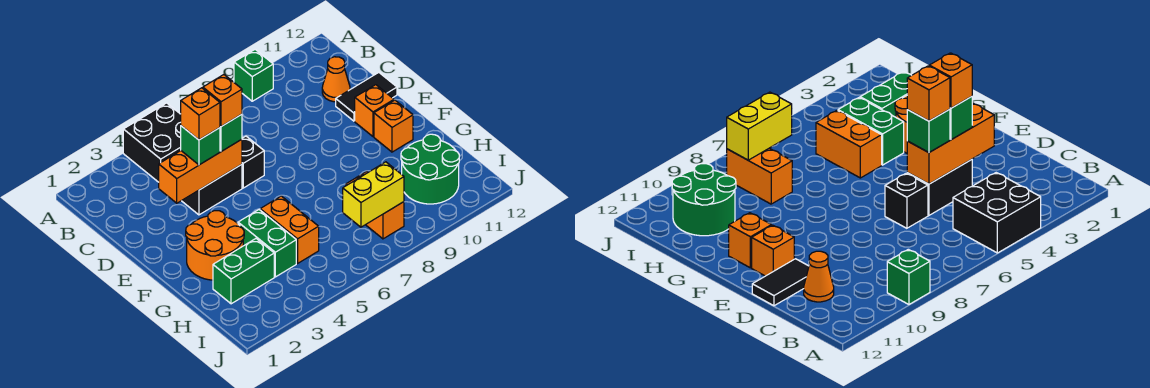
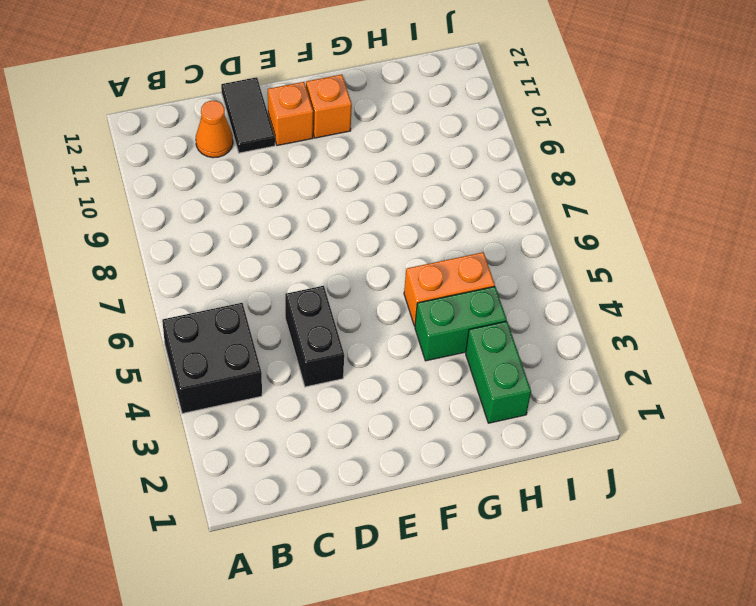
none -> green brick A9 level 1
none -> black brick D6 level 1
none -> orange round brick F2:G3 level 1

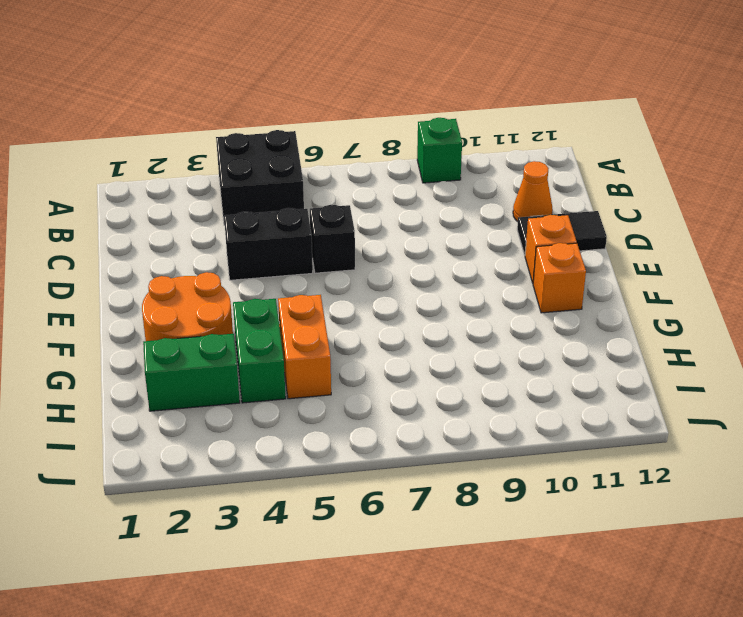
none -> orange brick H8:I8 level 1
none -> green round brick H10:I11 level 1
none -> orange brick D3:D5 level 2

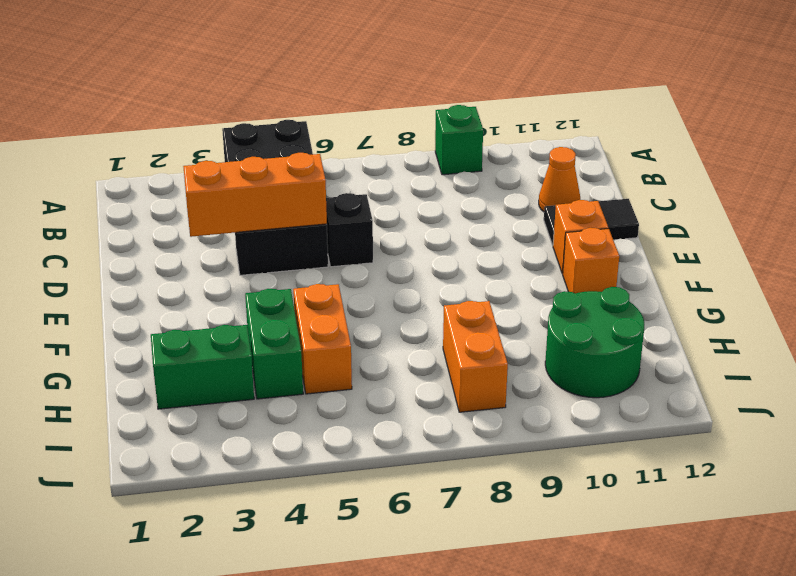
none -> orange round brick F2:G3 level 1
none -> yellow brick I7:I8 level 2
none -> green brick D4 level 3

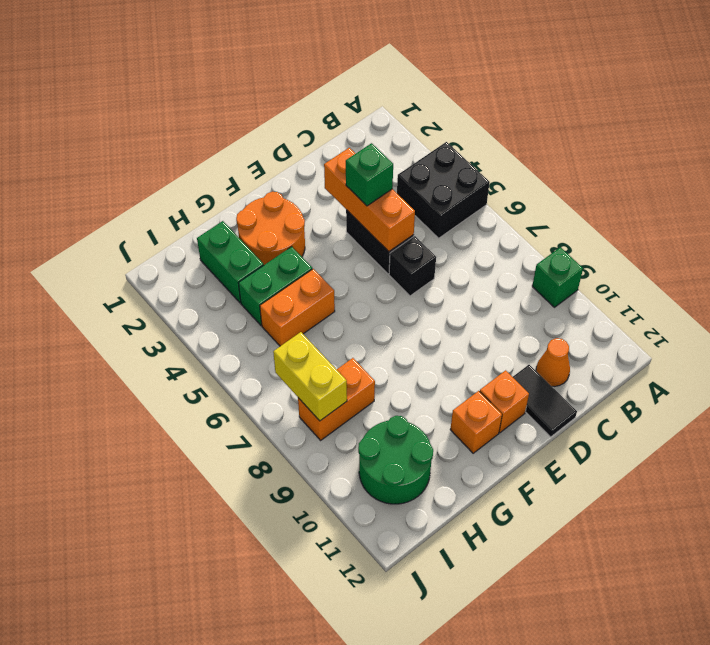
none -> green brick D5 level 3
none -> orange brick D4 level 4
none -> orange brick D5 level 4

